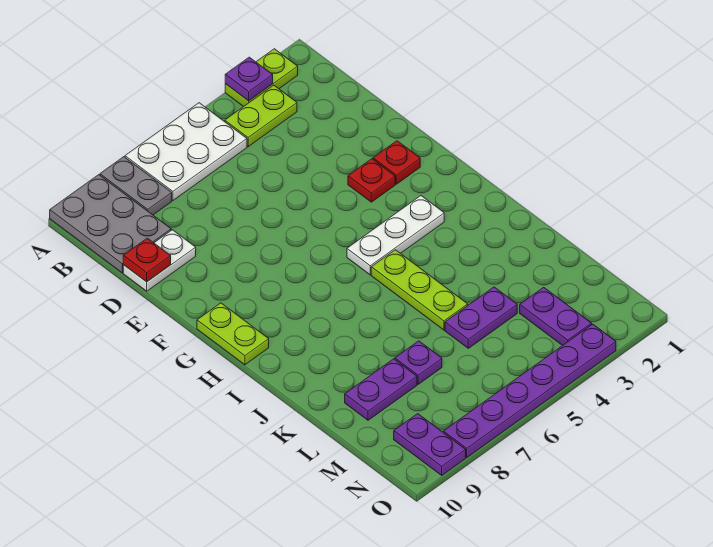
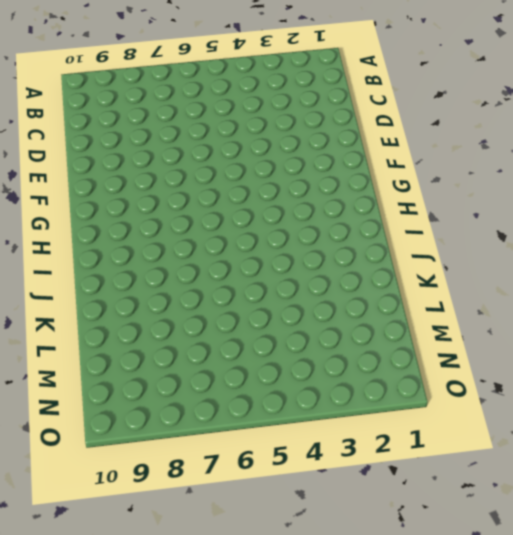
none -> lime plate A2:A3 level 1
none -> white plate A5:B7 level 1
none -> grey plate A8:B8 level 1

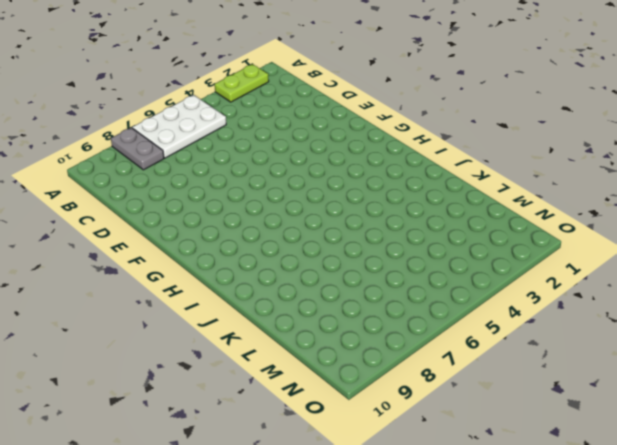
none -> grey plate A9:C10 level 1
none -> lime plate B3:B4 level 1
none -> white plate D9:D10 level 1

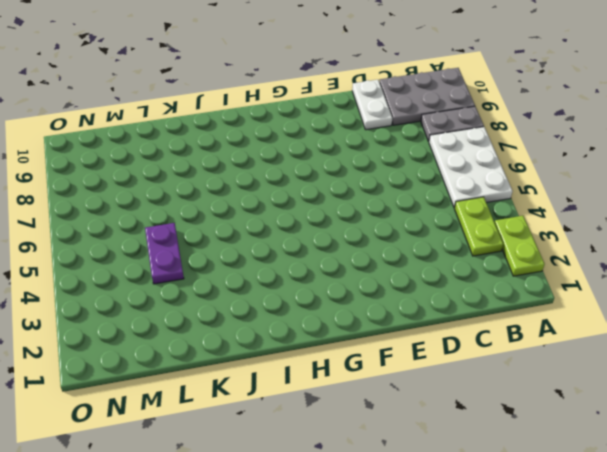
none -> red plate F2 level 1
none -> red plate F3 level 1
none -> lime plate G10:H10 level 1

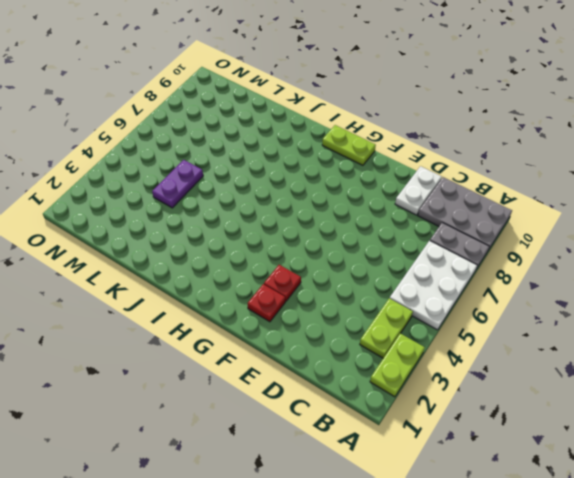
none -> white plate H3:H5 level 1
none -> lime plate I5:K5 level 1
none -> purple plate L7 level 1

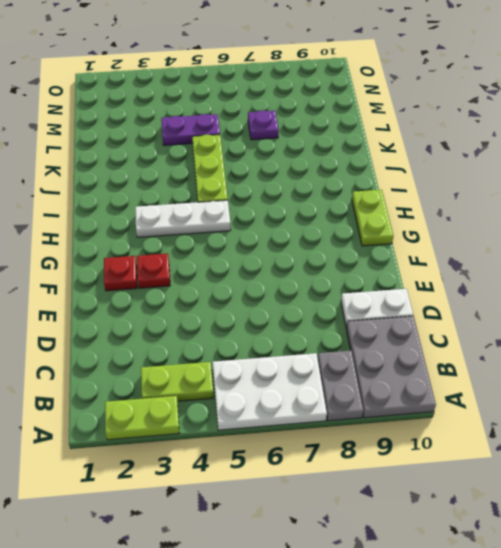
none -> purple plate L8:L9 level 1
none -> purple plate M3:N3 level 1
none -> purple plate N9:O9 level 1

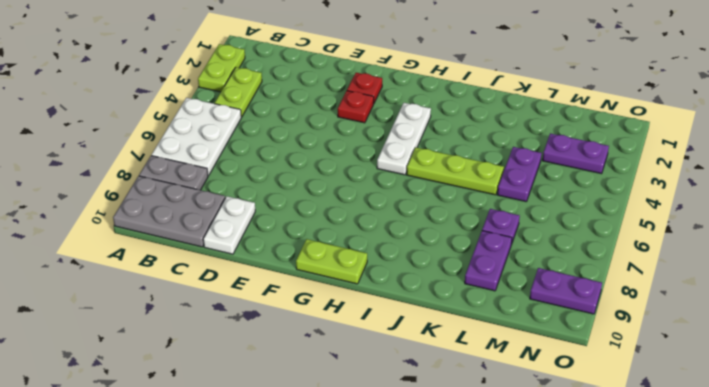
none -> purple plate O3:O8 level 1
none -> purple plate A3 level 2
none -> red plate D10 level 2

